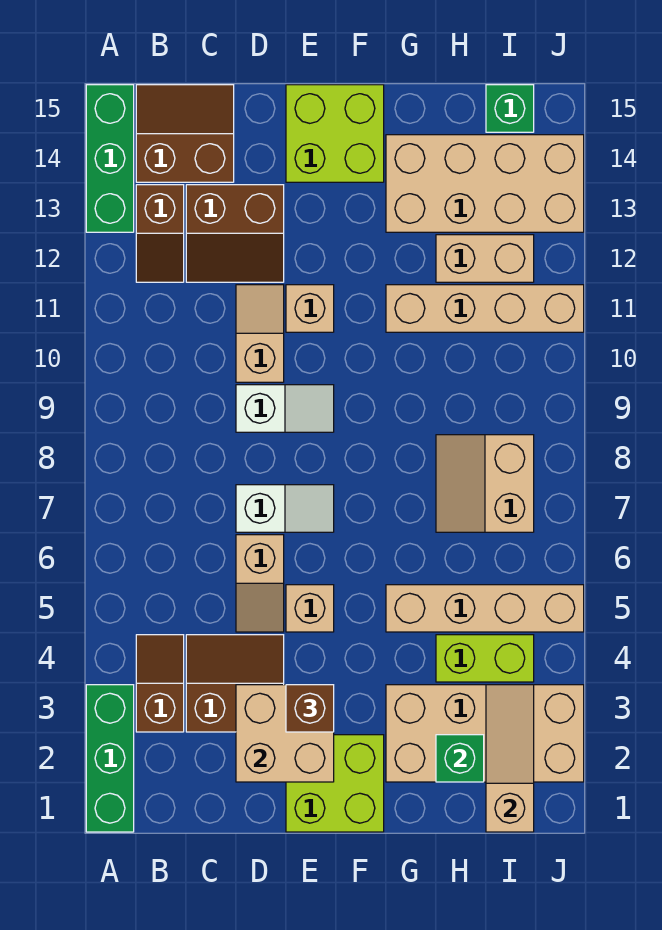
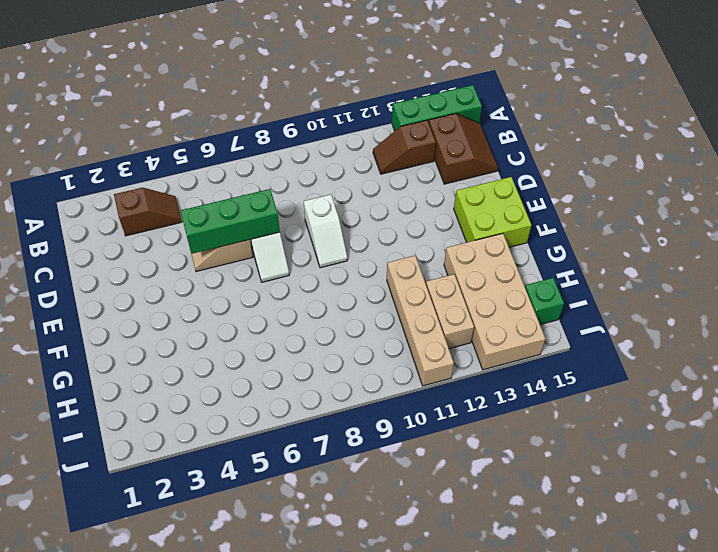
green brick D5:D7 level 2 -> green brick A1:A3 level 1
none -> brown slope C3:D4 level 1 top 3
none -> brown slope C12:D13 level 1 top 13
none -> tan slope D10:D11 level 1 top 10

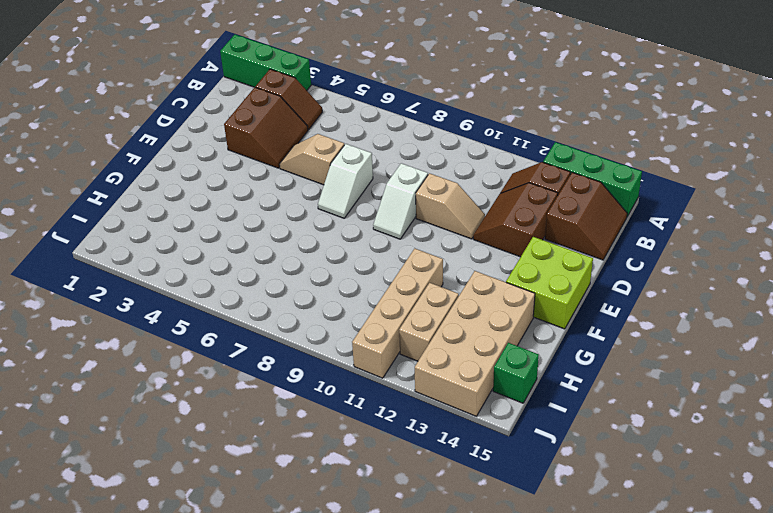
none -> lime brick E1:F2 level 1
none -> tan brick E5 level 1
none -> tan brick E11 level 1

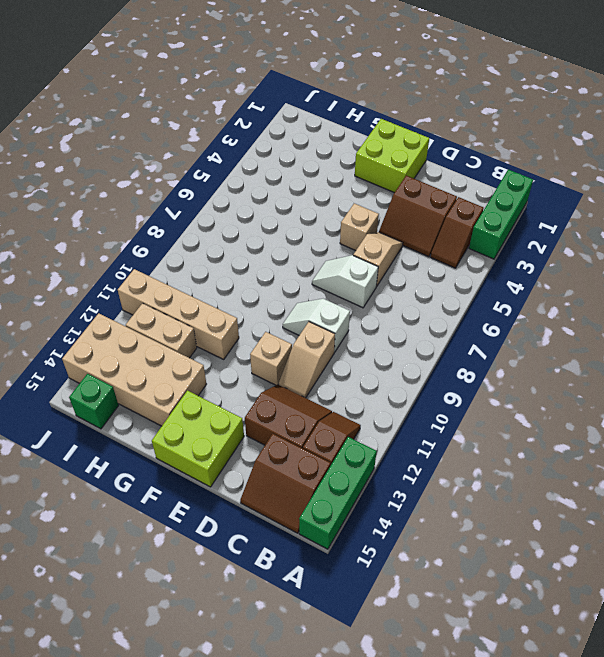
none -> tan brick G2:J3 level 1
none -> tan brick G5:J5 level 1
none -> lime brick H4:I4 level 1

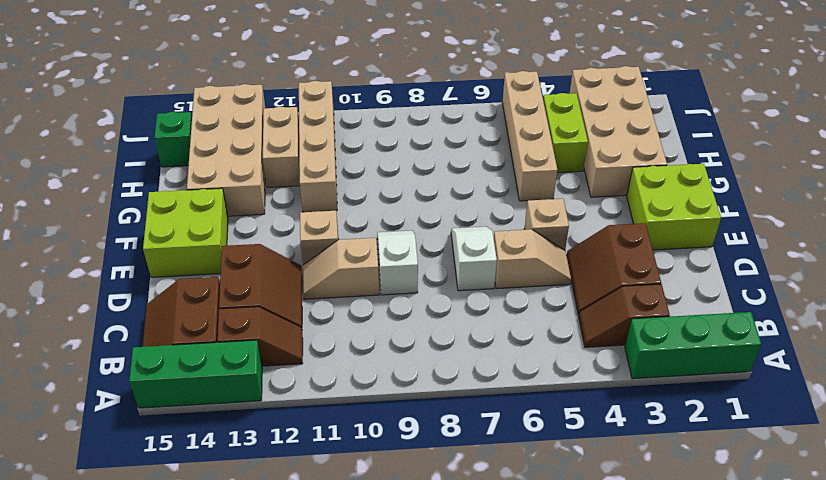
none -> tan slope H7:I8 level 1 top I
none -> tan brick D2:E3 level 2
none -> green brick H2 level 2

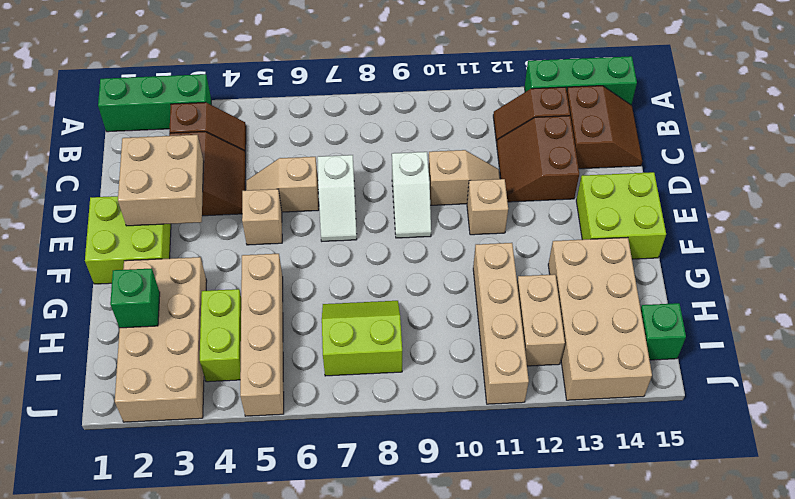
lime slope H7:I8 level 1 top I -> tan slope H7:I8 level 1 top I
none -> tan slope I1:I3 level 2 top 1
none -> brown brick E3 level 3

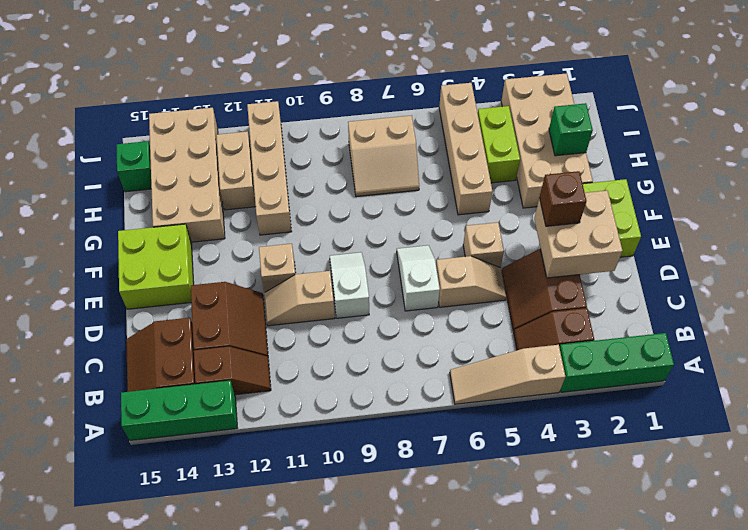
tan slope A4:A6 level 1 top 4 -> tan slope I1:I3 level 2 top 1

